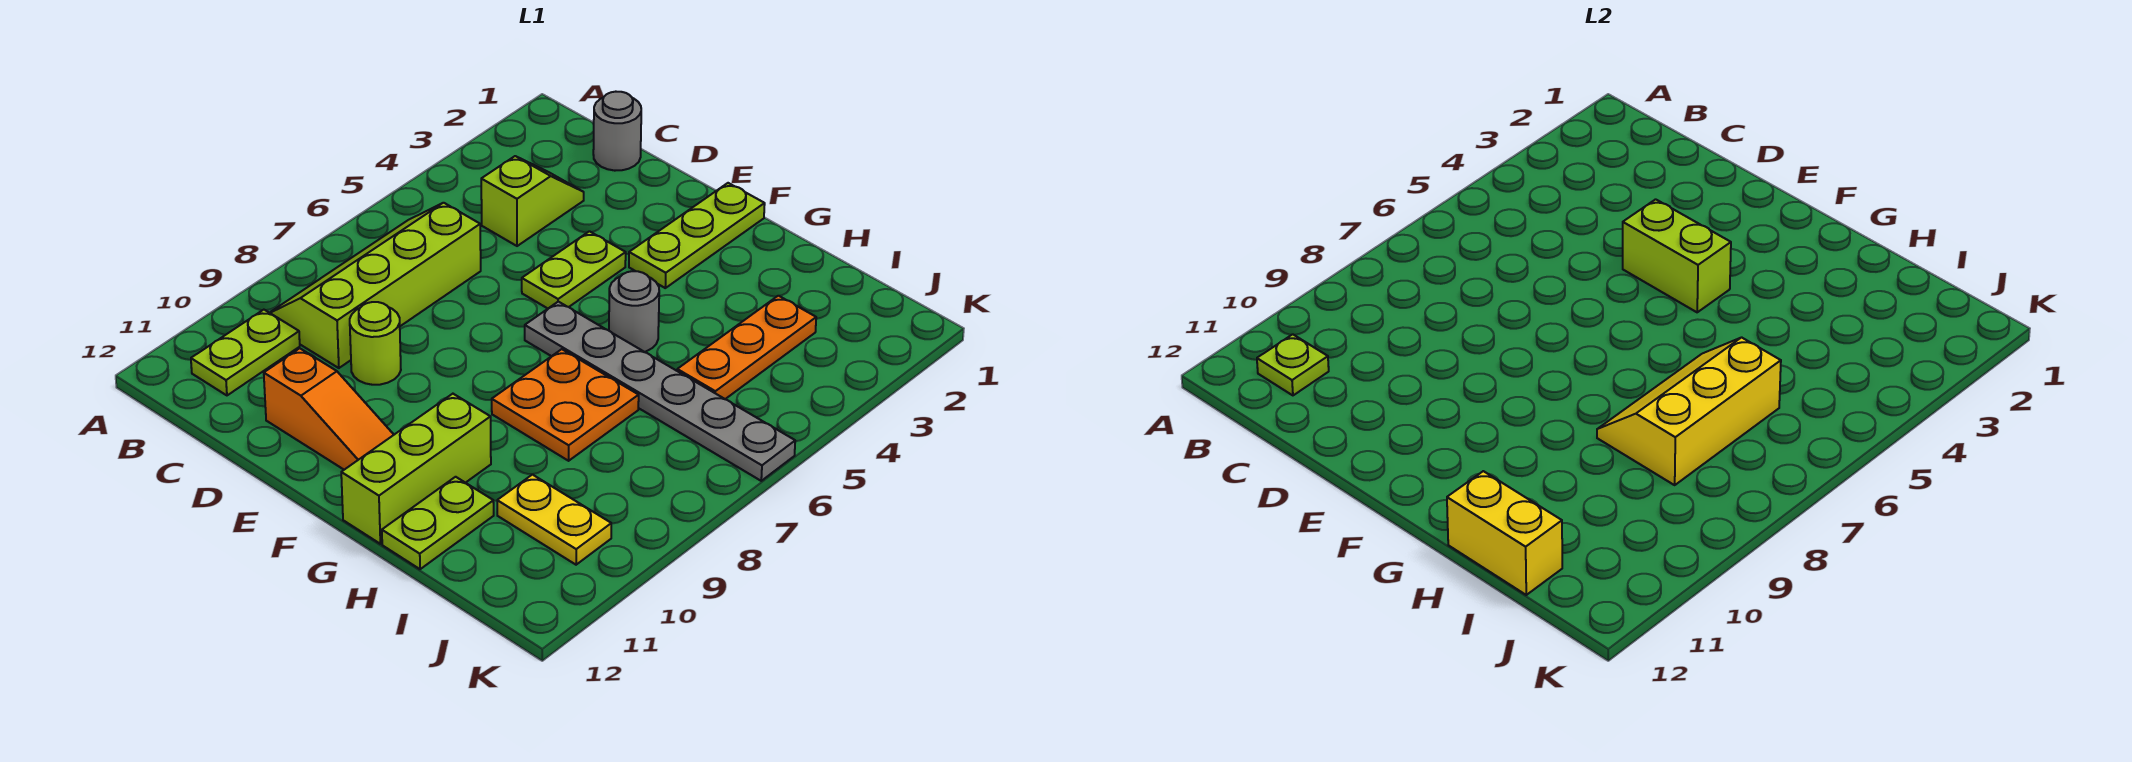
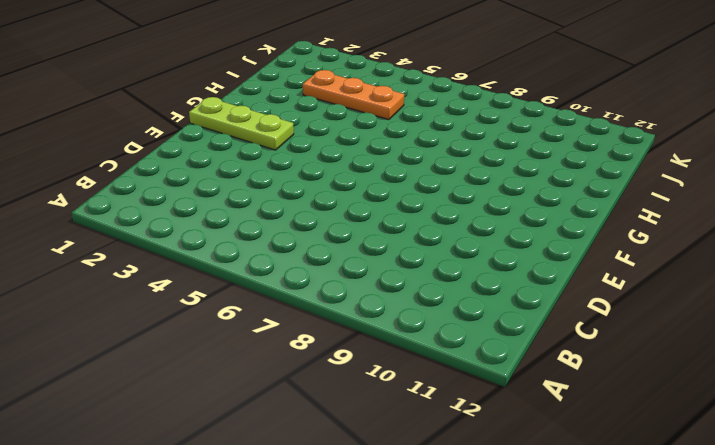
none -> lime slope B6:C9 level 1 top C
none -> lime plate B10:B11 level 1
none -> grey round brick C1 level 1

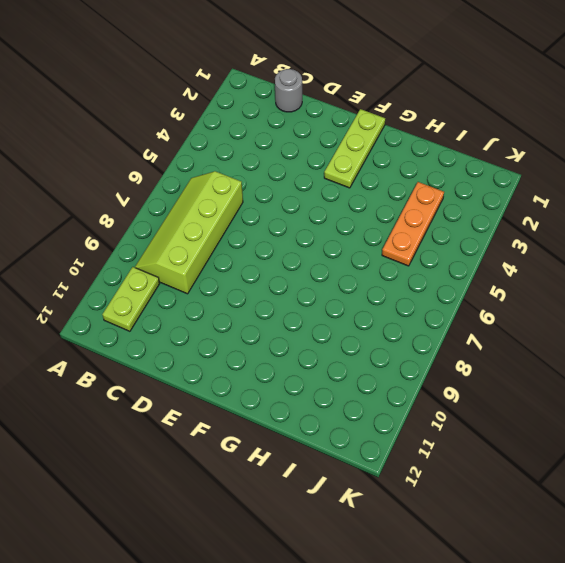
none -> lime slope C3:C4 level 1 top 4
none -> lime round brick D9 level 1
none -> orange slope D11:F11 level 1 top D

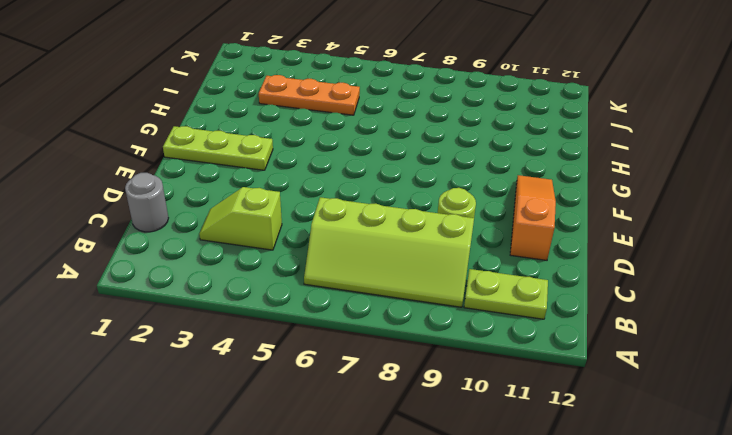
none -> lime plate E4:E5 level 1
none -> grey plate F6:K6 level 1
none -> grey round brick G5 level 1

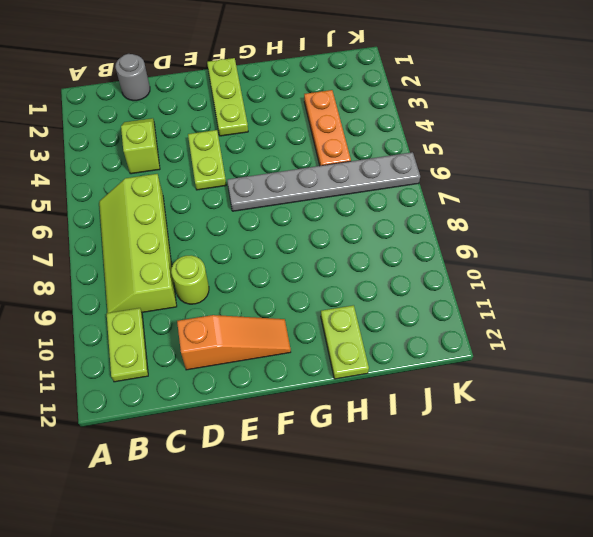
none -> grey round brick G5 level 1
none -> orange plate G7:H8 level 1
none -> lime brick G10:G12 level 1

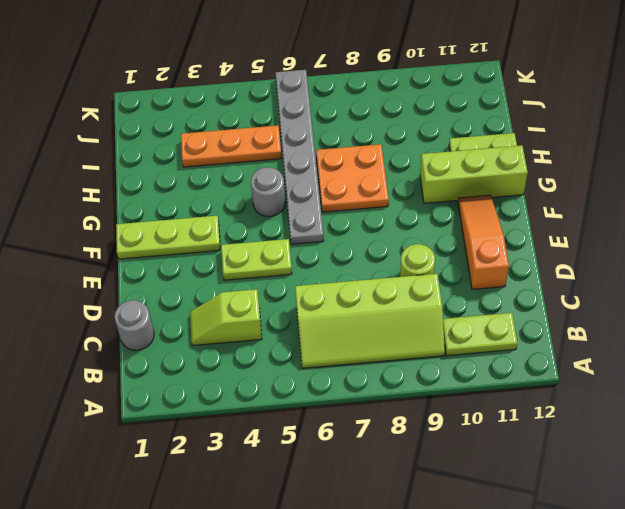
none -> yellow plate I10:J10 level 1
none -> lime plate B11 level 2
none -> lime brick E4:F4 level 2

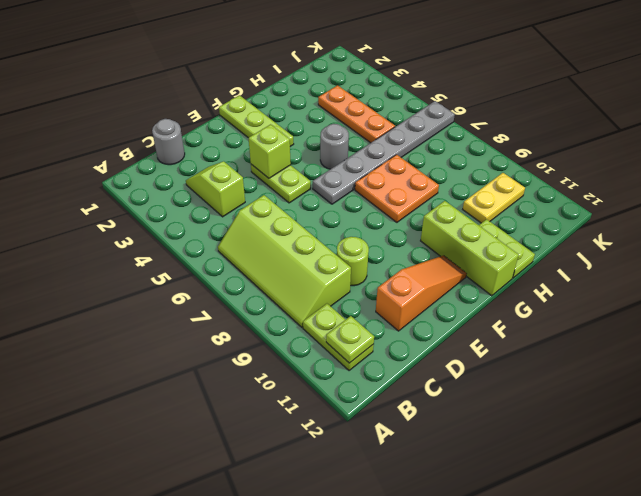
lime brick E4 level 2 -> lime brick E4:F4 level 2
none -> yellow slope H6:I8 level 2 top I
none -> yellow brick H12:I12 level 2

